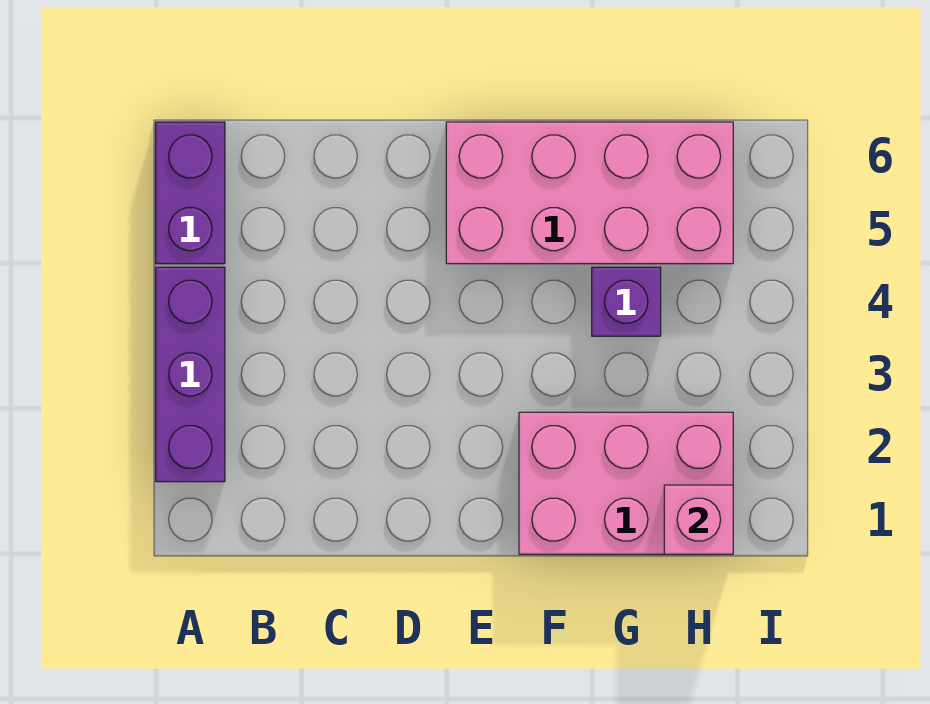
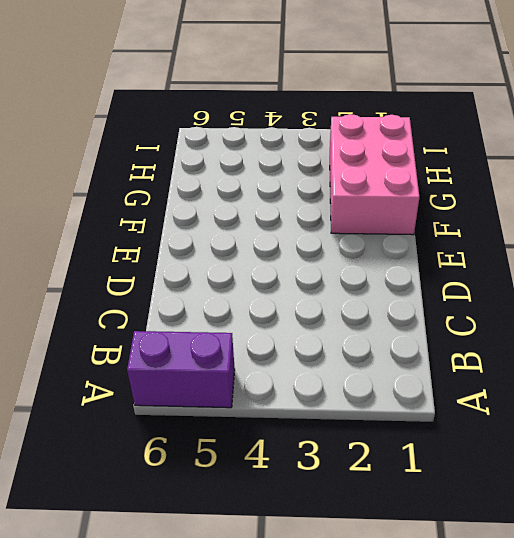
none -> purple brick A2:A4 level 1
none -> pink brick E5:H6 level 1

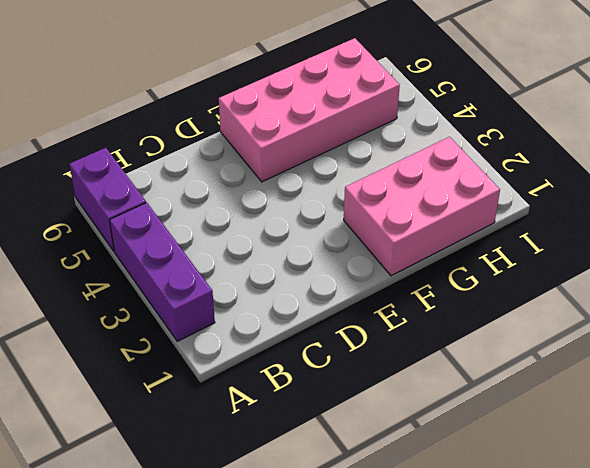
none -> purple brick G4 level 1
none -> pink brick H1 level 2

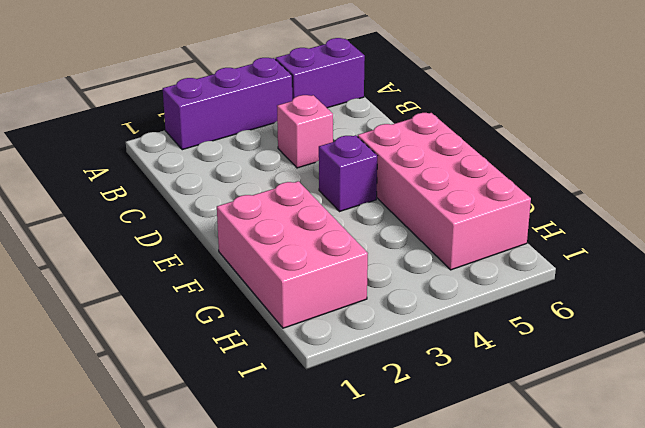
pink brick C4 level 1 -> pink brick H1 level 2
purple brick E4 level 1 -> purple brick G4 level 1

